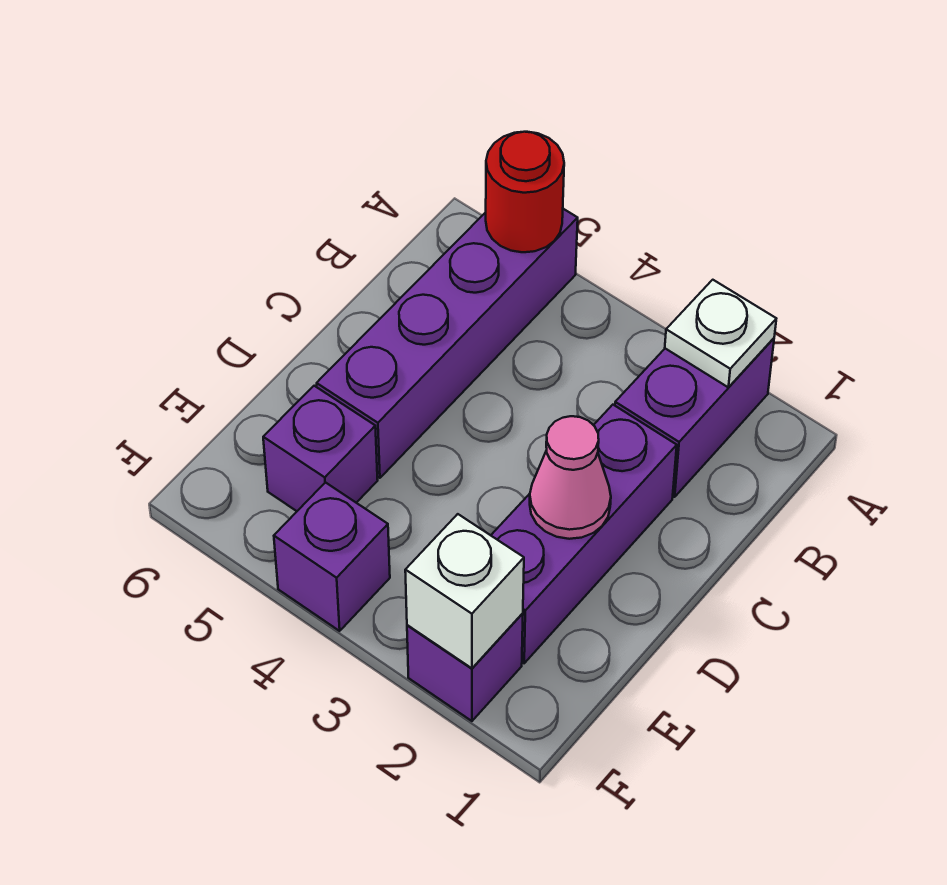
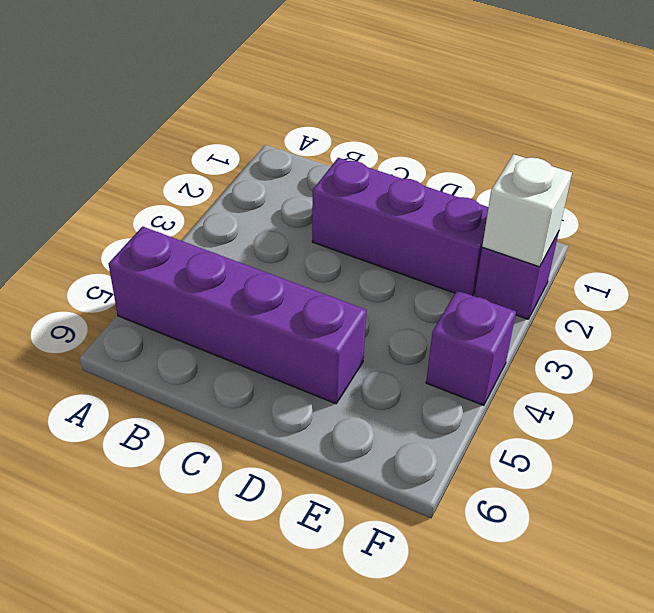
none -> purple brick A2:B2 level 1
none -> purple brick E5 level 1

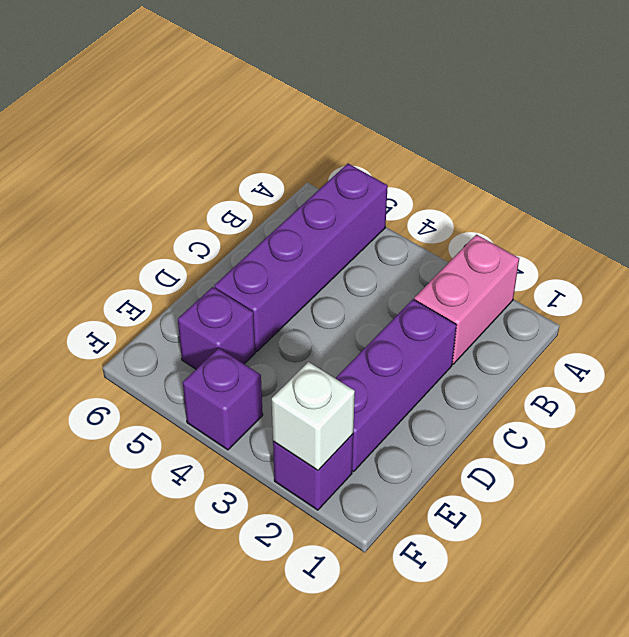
pink brick A2:B2 level 1 -> purple brick A2:B2 level 1
none -> white plate A2 level 2
none -> red round brick A5 level 2

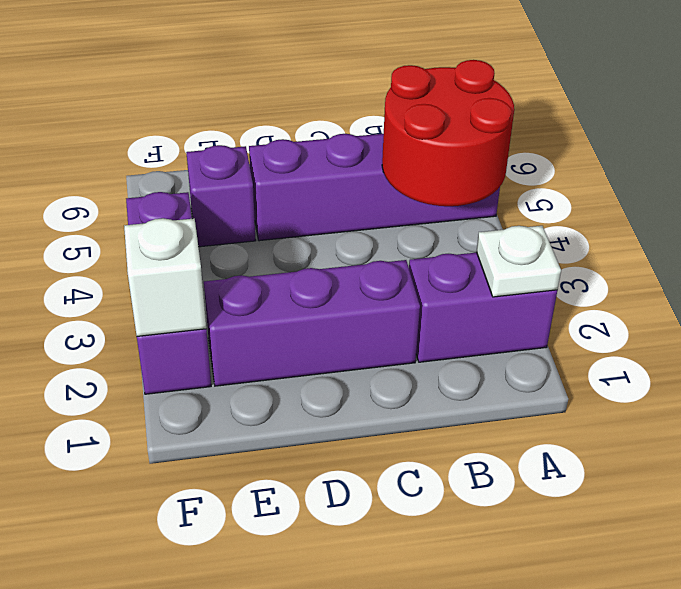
red round brick A4:B5 level 2 -> red round brick A5 level 2
none -> pink cone D2 level 2

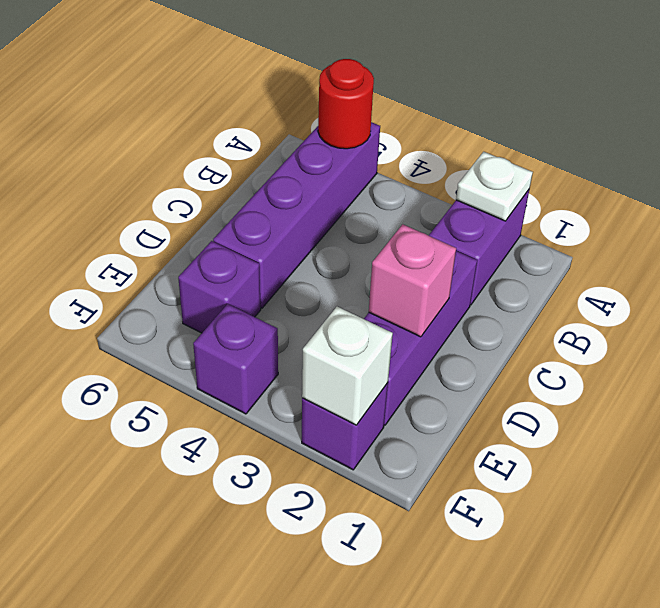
pink brick D2 level 2 -> pink cone D2 level 2

